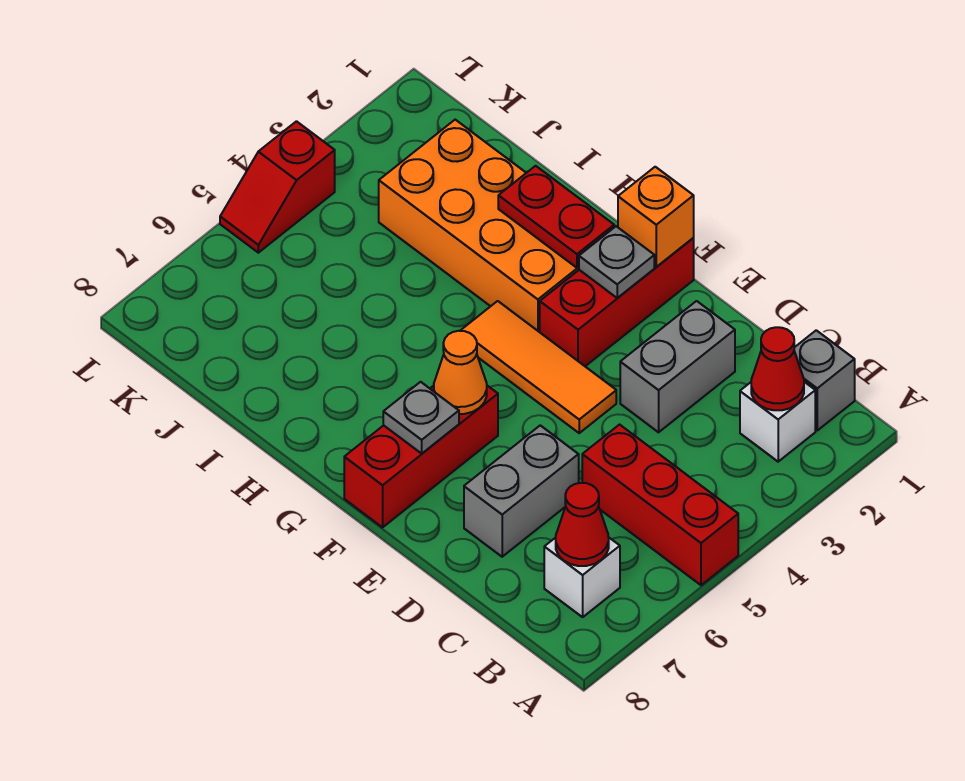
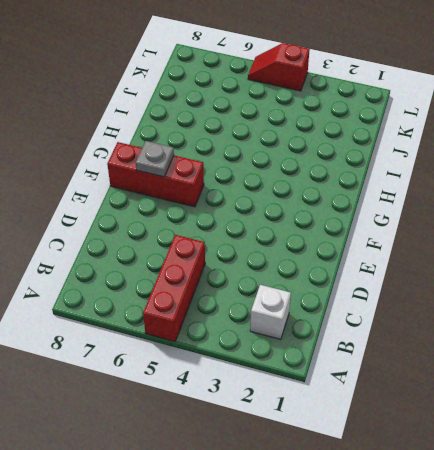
none -> grey brick B1 level 1
none -> white brick B7 level 1
none -> grey brick D2:D3 level 1

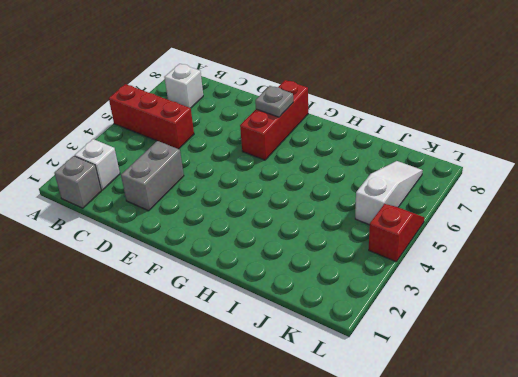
white slope K5:K7 level 1 top 5 -> none
none -> grey brick D6:D7 level 1
none -> orange tile E4:G4 level 1
none -> red brick F1:F3 level 1

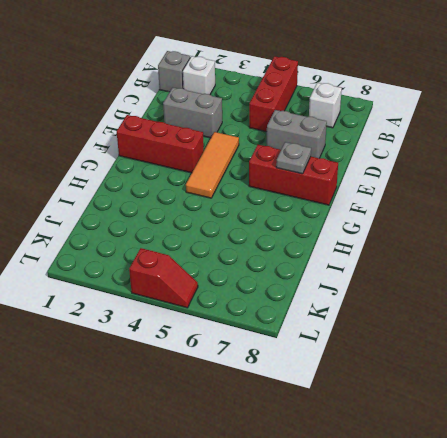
none -> orange brick G2:J3 level 1
none -> red cone B2 level 2
none -> red cone B7 level 2

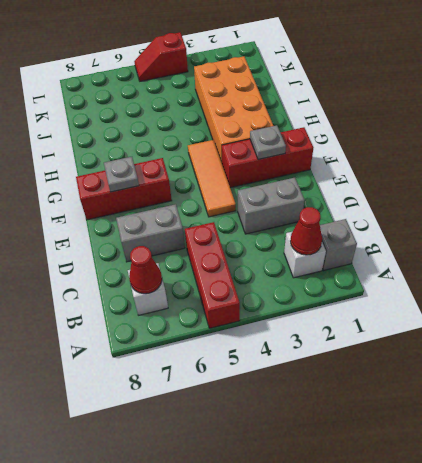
none -> orange brick F1 level 2
none -> orange cone F6 level 2
none -> red plate G2:H2 level 2

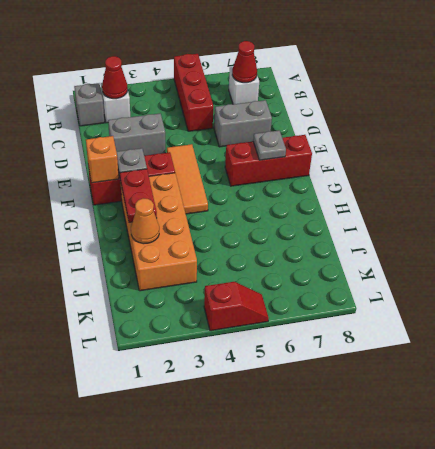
orange cone I2 level 2 -> orange cone F6 level 2

